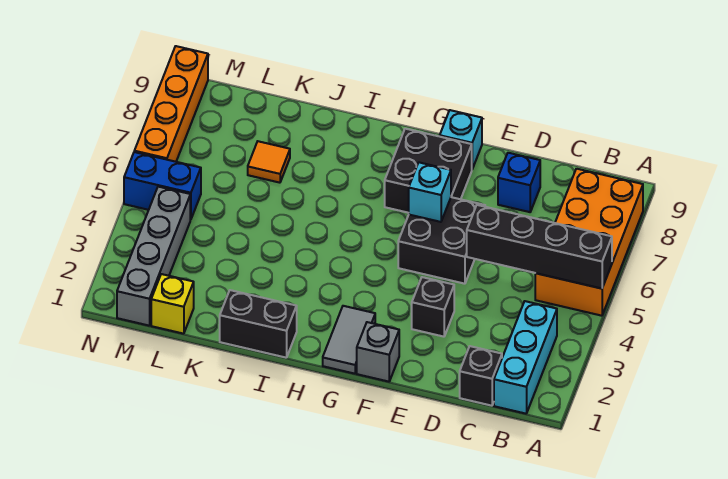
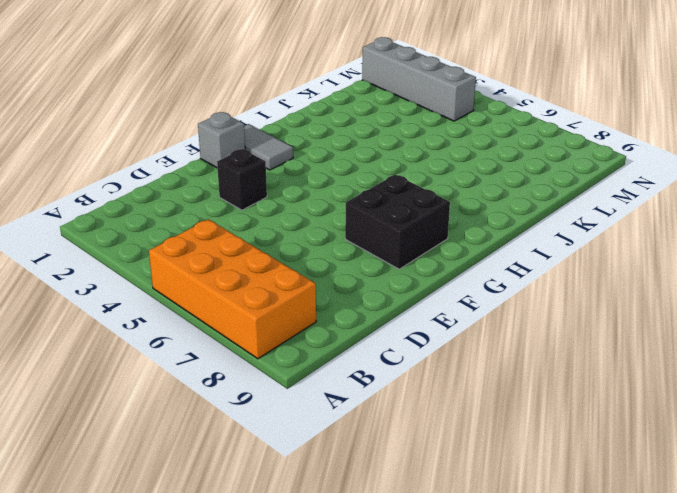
none -> cyan brick B1:B3 level 1
none -> black brick C1 level 1
none -> blue brick D8 level 1

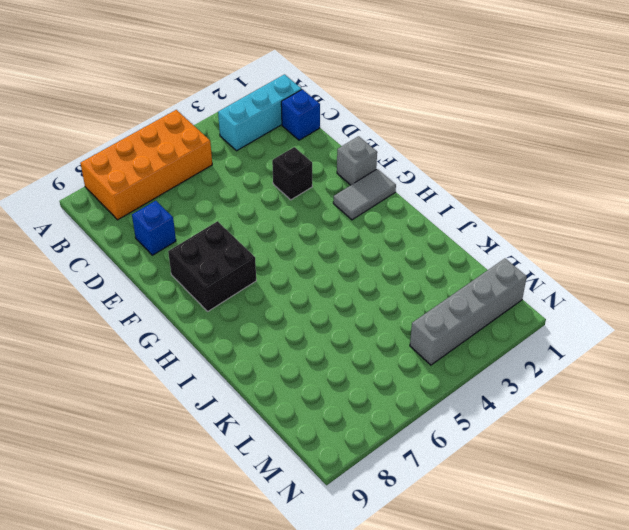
blue brick C1 level 1 -> black brick C1 level 1
none -> black brick E5:F6 level 1
none -> cyan brick F9 level 1
none -> black brick I1:J1 level 1

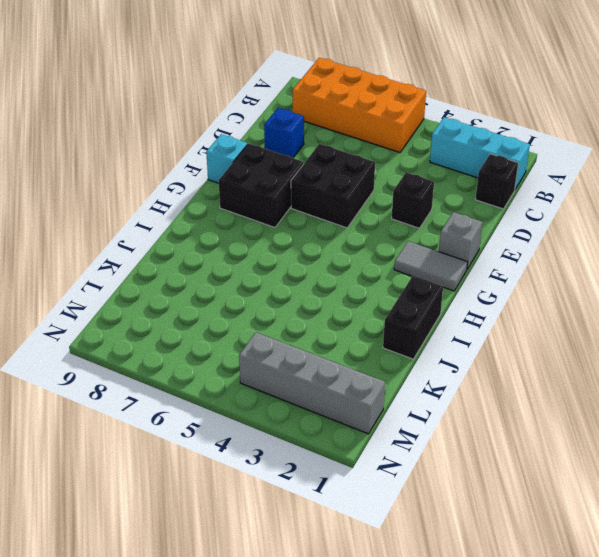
none -> orange tile K7 level 1
none -> yellow brick L1 level 1
none -> blue brick M5:N5 level 1

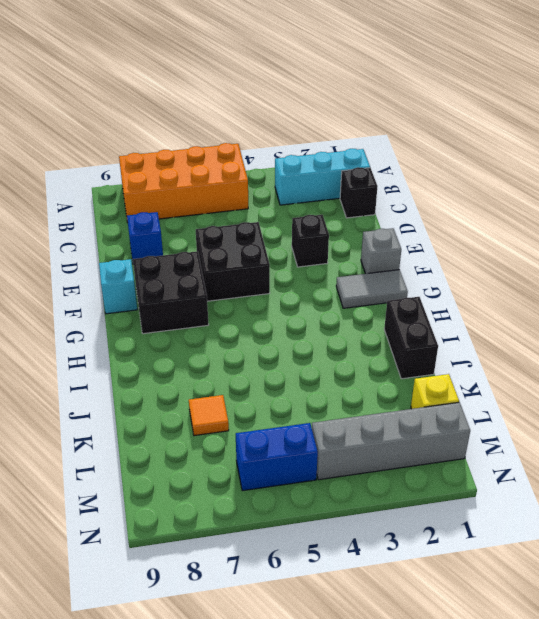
blue brick M5:M6 level 1 -> blue brick M5:N5 level 1
none -> orange brick N6:N9 level 1
none -> black brick A5:D5 level 2
none -> cyan brick F6 level 2

